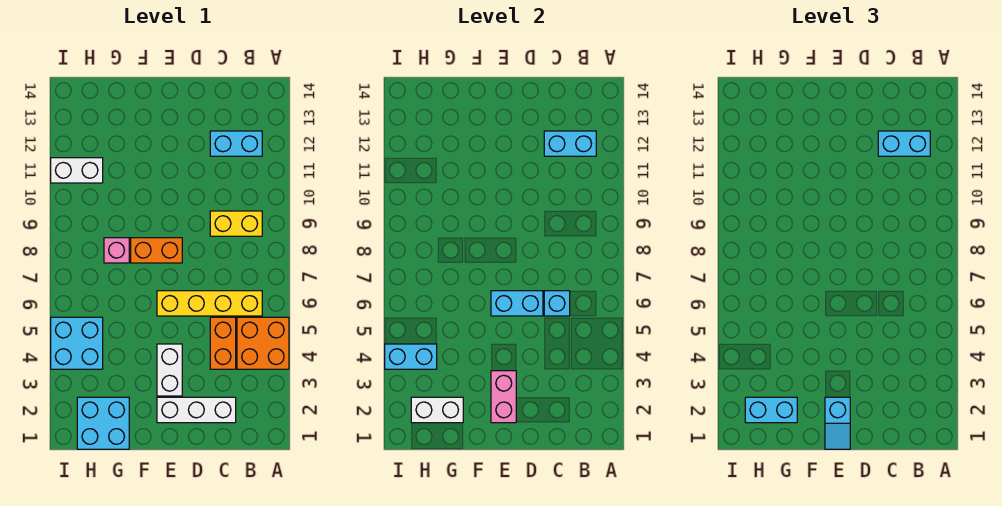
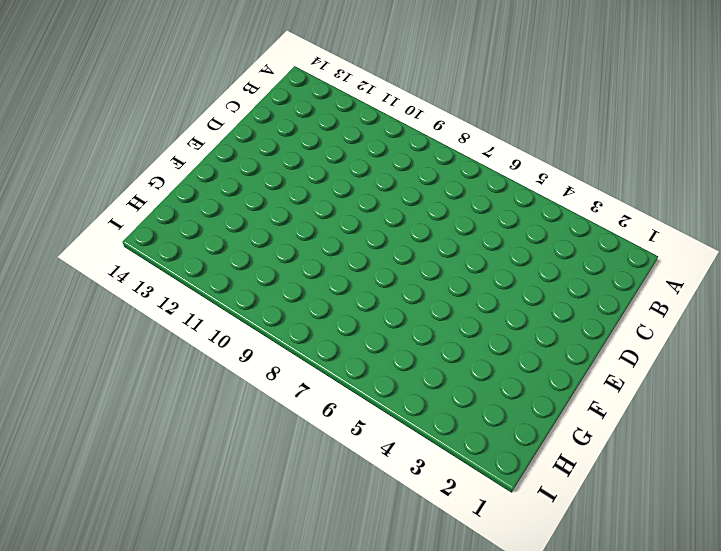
none -> orange brick A4:B5 level 1
none -> yellow brick B6:E6 level 1
none -> yellow brick B9:C9 level 1

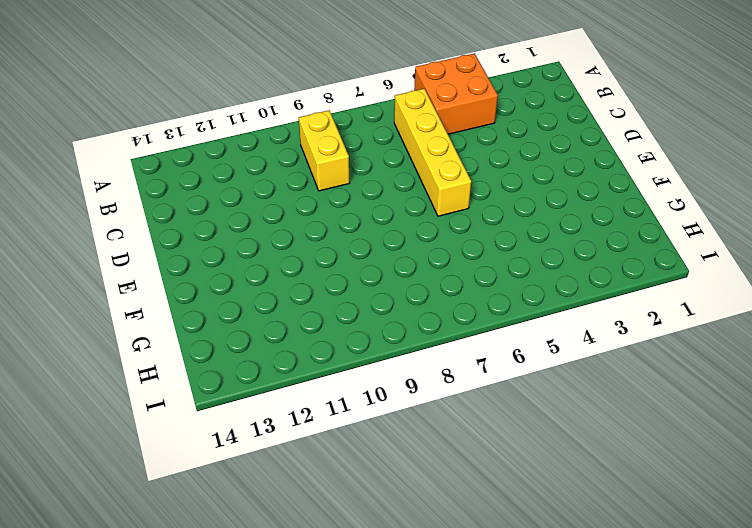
none -> cyan brick B12:C12 level 1
none -> white brick C2:E2 level 1
none -> orange brick C4:C5 level 1

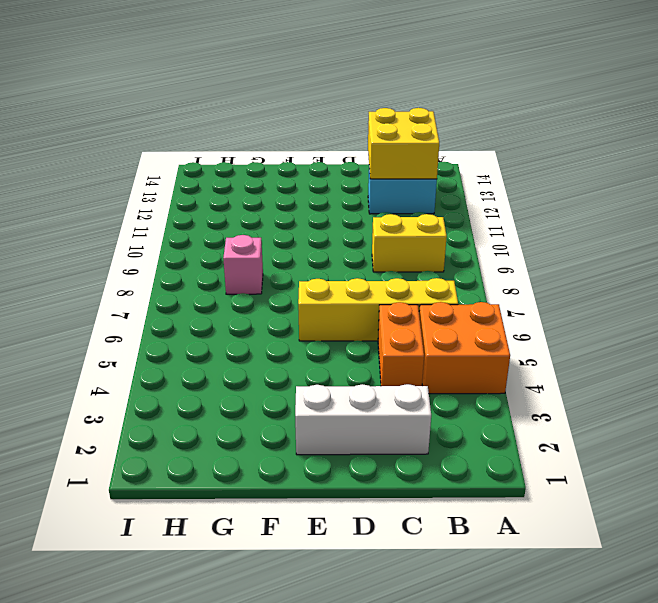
yellow brick B12:C13 level 2 -> cyan brick B12:C12 level 2
none -> white brick E3:E4 level 1
none -> orange brick E8:F8 level 1
none -> cyan brick G1:H2 level 1

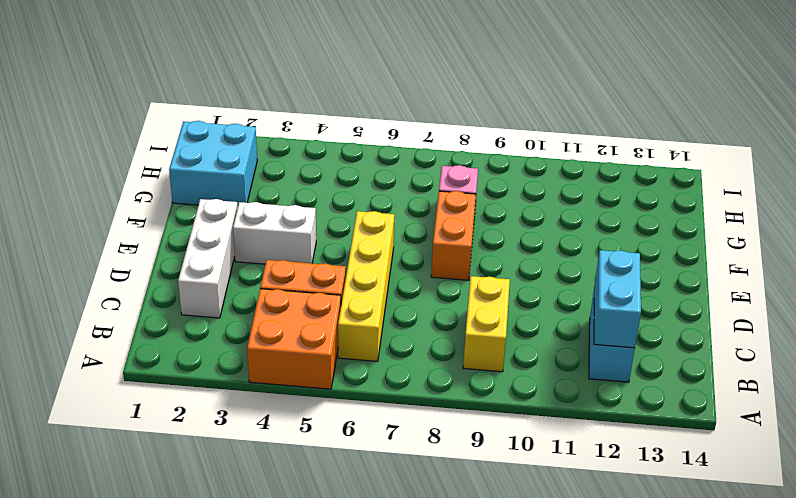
none -> cyan brick H4:I5 level 1
none -> white brick H11:I11 level 1
none -> cyan brick C6 level 2

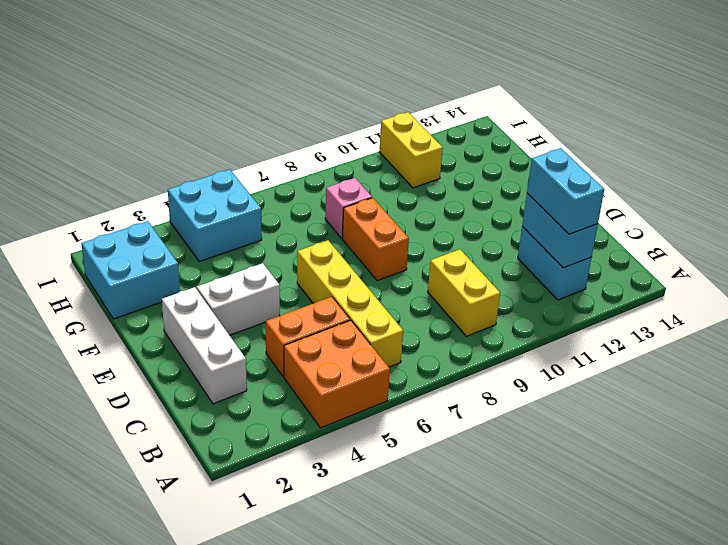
yellow brick H11:I11 level 1 -> white brick H11:I11 level 1
none -> cyan brick C6 level 2
none -> cyan brick D6:E6 level 2
none -> pink brick E2:E3 level 2

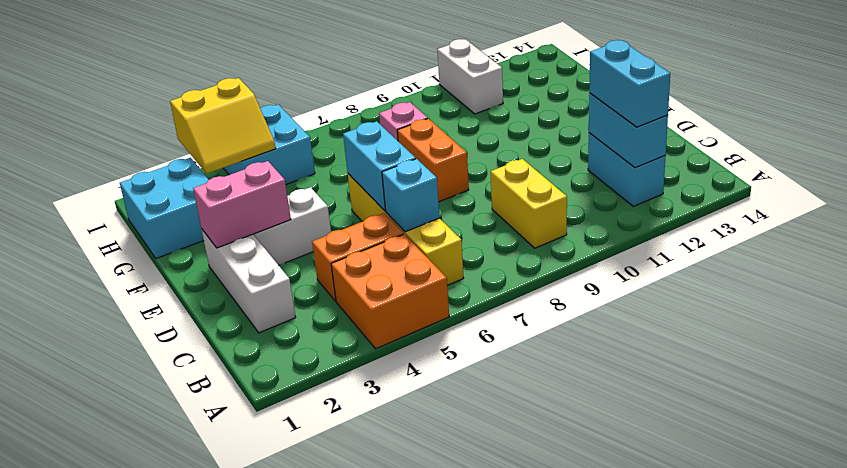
yellow slope H3:I4 level 2 top I -> cyan brick H4:I4 level 2
none -> white brick G2:H2 level 2
none -> cyan slope E1:E2 level 3 top 2
none -> cyan brick G2:H2 level 3

